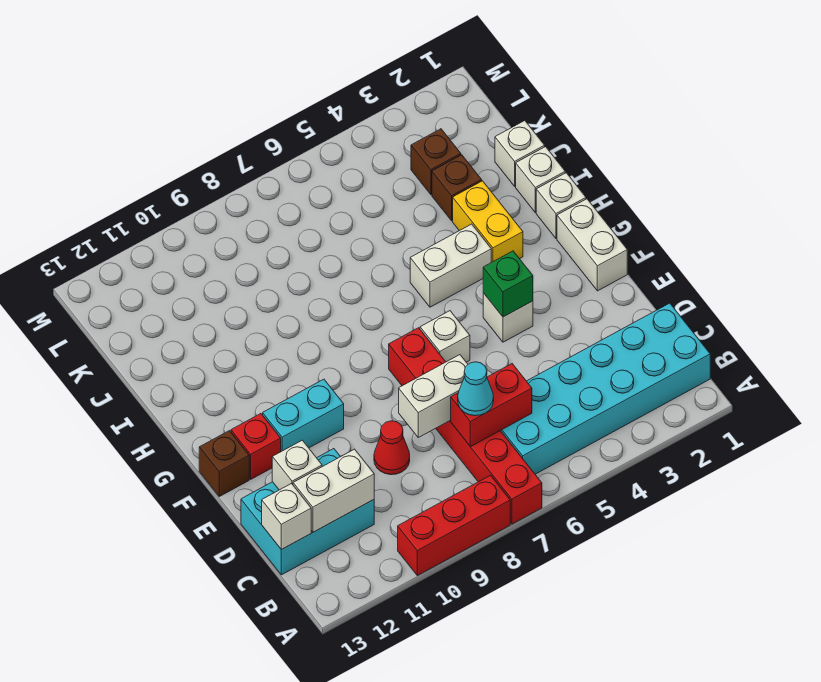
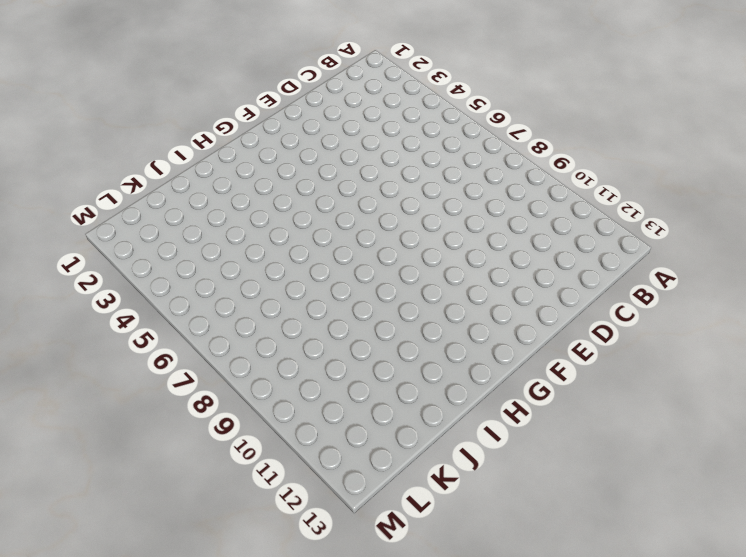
none -> red brick A7:F7 level 1
none -> red brick A8:A10 level 1
none -> cyan brick B1:C6 level 1

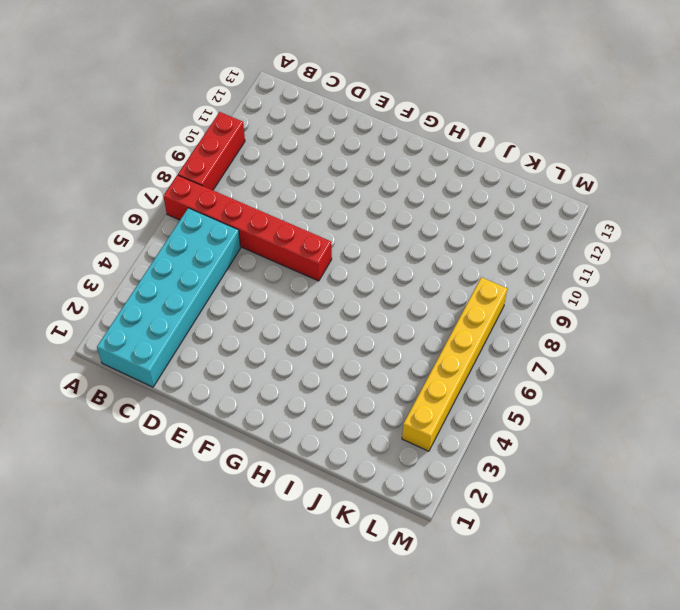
yellow brick L3:L8 level 1 -> none
none -> cyan brick C11:D13 level 1
none -> red cone D9 level 1
none -> white brick F1:G1 level 1

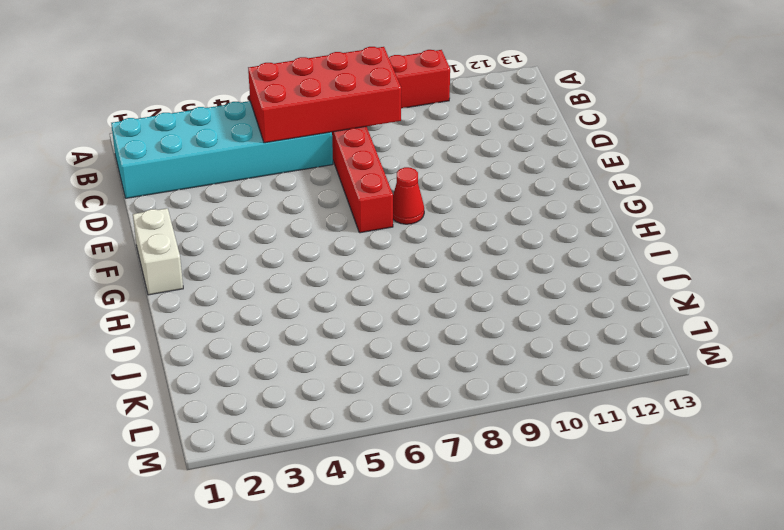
red brick B5:C8 level 2 -> red brick C6:C7 level 2
red cone F8 level 1 -> red cone D9 level 1
none -> cyan brick C11:D13 level 1
none -> white brick F4 level 1
none -> white brick F6 level 1

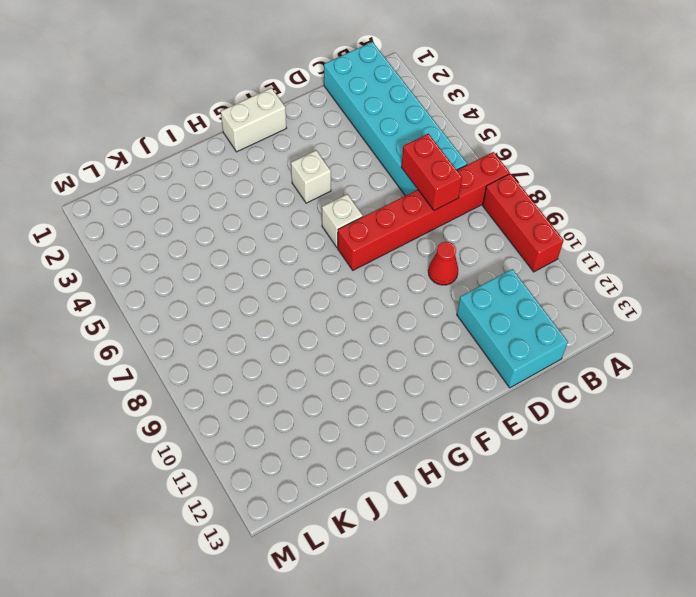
none -> cyan brick F10:F11 level 1
none -> red brick F12 level 1
none -> brown brick F13 level 1

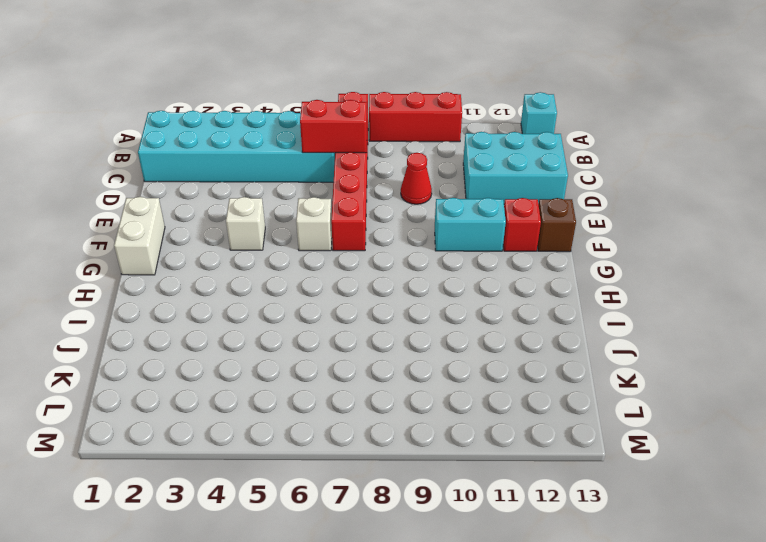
cyan brick A13 level 1 -> none
none -> white brick H1 level 1
none -> yellow brick H3:I3 level 1
none -> white brick H4:H5 level 1

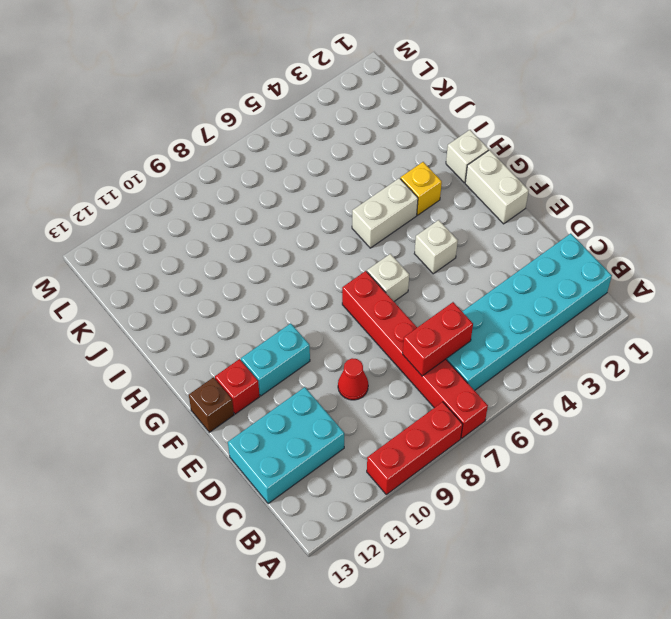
yellow brick H3 level 1 -> yellow brick H3:I3 level 1
none -> white brick I1 level 1
none -> white brick J1 level 1
none -> brown brick J3 level 1

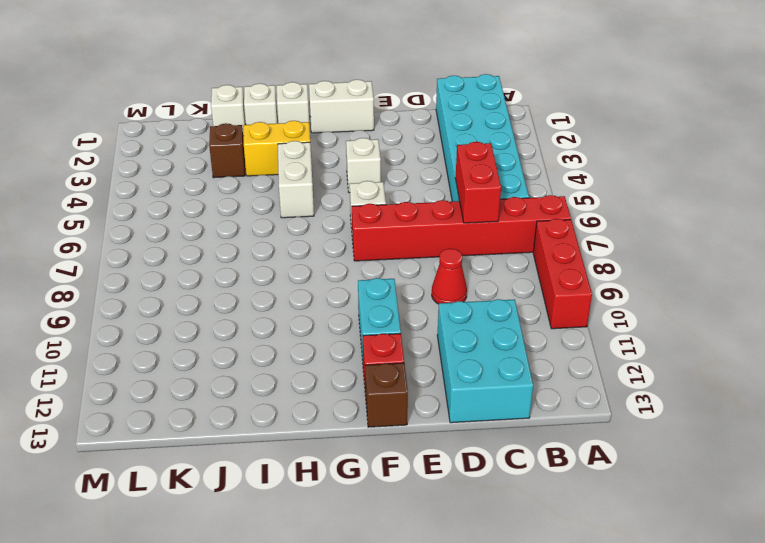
none -> brown brick K3 level 1
none -> white brick C11:C12 level 2
none -> white brick C13 level 2

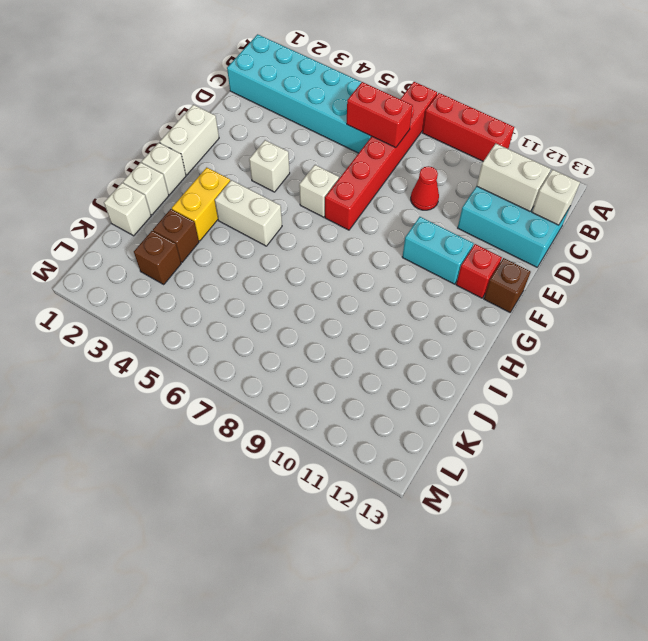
none -> white brick D7:D8 level 2
none -> white brick D12 level 2
none -> green brick F4 level 2

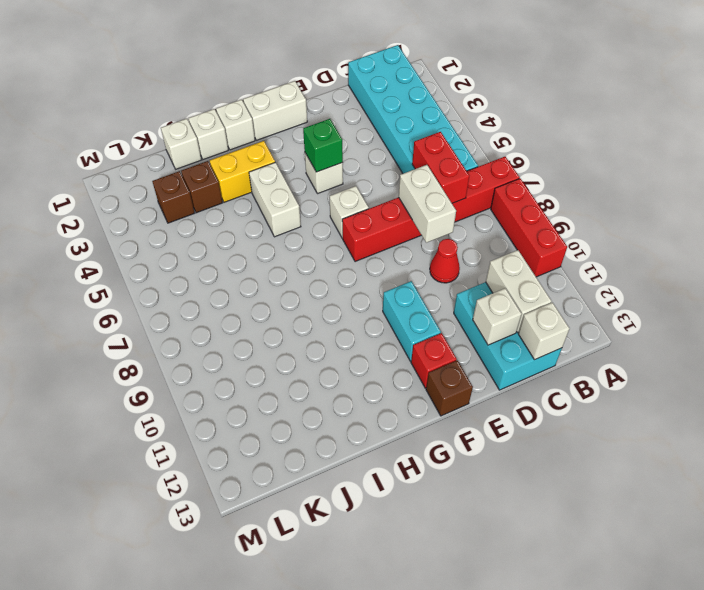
none -> cyan cone C7 level 3

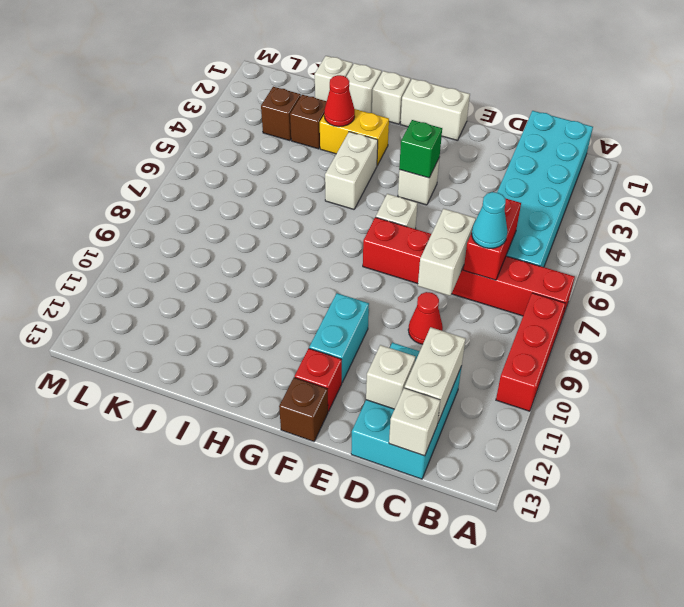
red cone I3 level 2 -> none

